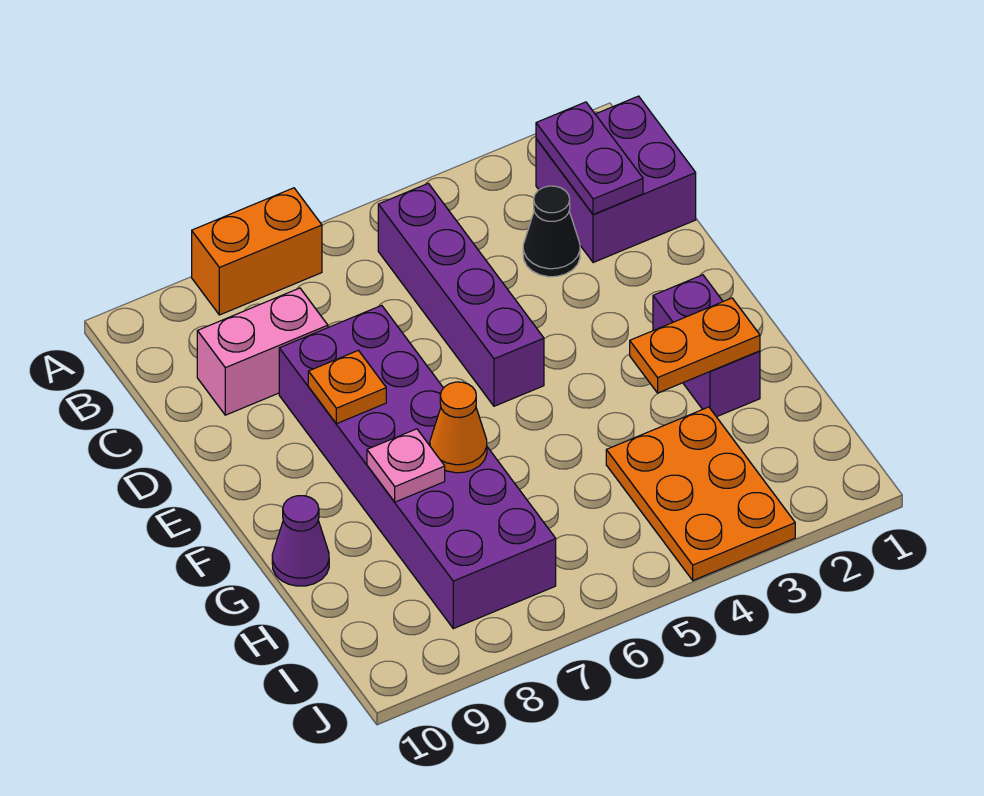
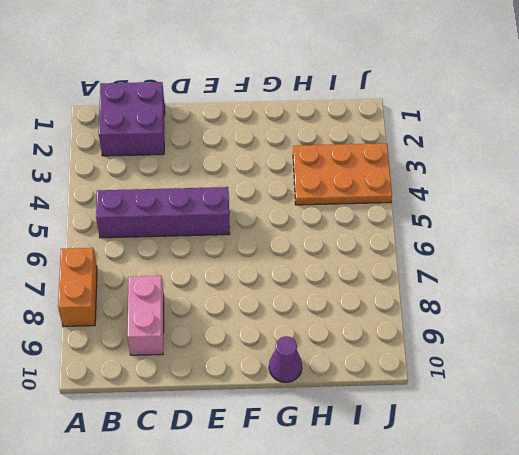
none -> black cone C3 level 1
none -> purple brick D7:I8 level 1
none -> purple brick F2:G2 level 1

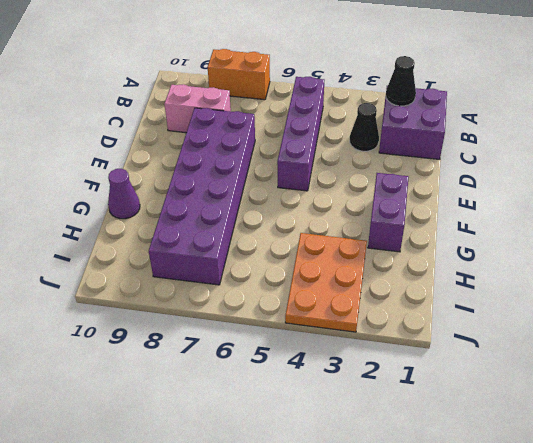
black cone B2 level 2 -> purple plate B2:C2 level 2
none -> orange plate E8 level 2
none -> orange plate G2:G3 level 2
none -> orange cone G7 level 2

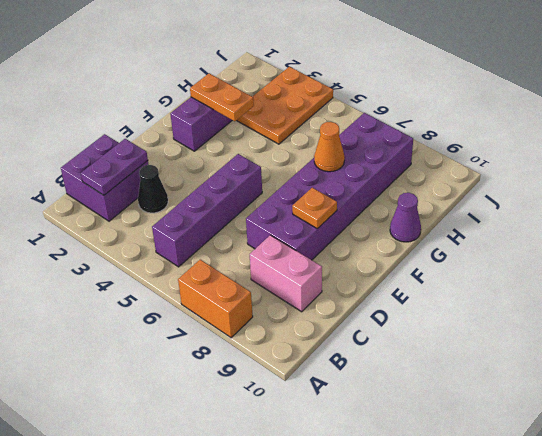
none -> pink plate G8 level 2

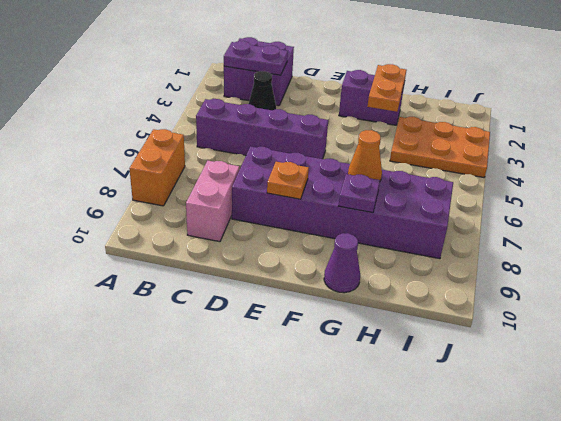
purple plate G8 level 2 -> pink plate G8 level 2

